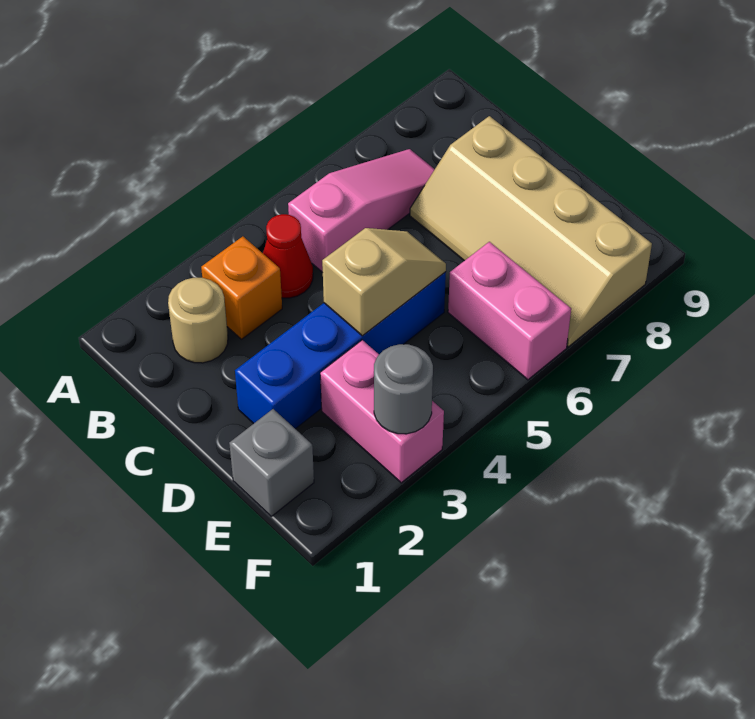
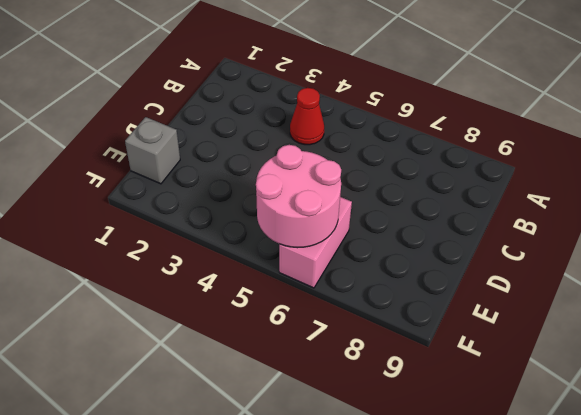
pink round brick E5:F6 level 2 -> none
none -> tan round brick B2 level 1
none -> orange brick B3 level 1

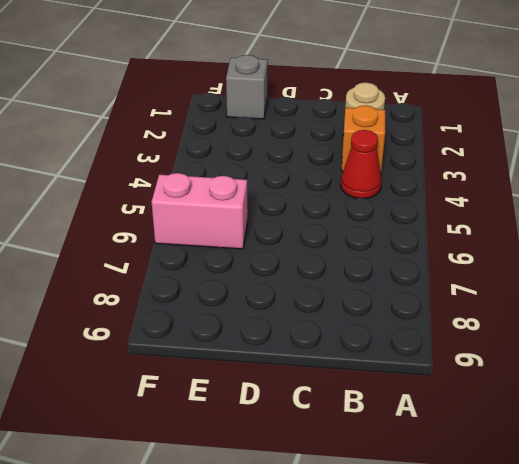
none -> pink slope B5:B7 level 1 top 5
none -> tan slope C7:F8 level 1 top 8

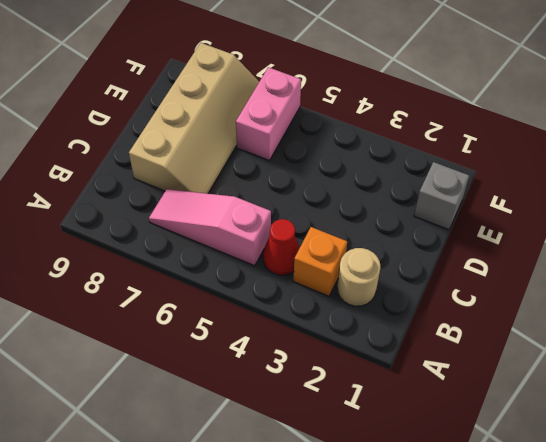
none -> blue brick D2:D5 level 1
none -> pink brick E3:F3 level 1

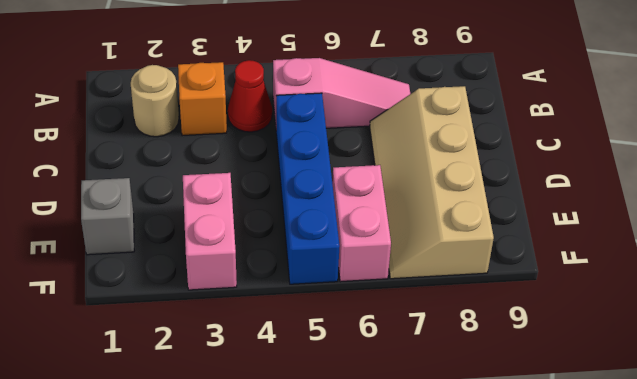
blue brick C5:F5 level 1 -> blue brick D2:D5 level 1
none -> tan slope D4:D5 level 2 top 4
none -> grey round brick F3 level 2

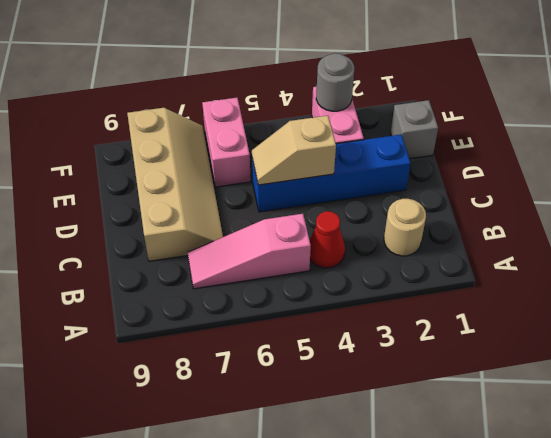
none -> orange brick B3 level 1

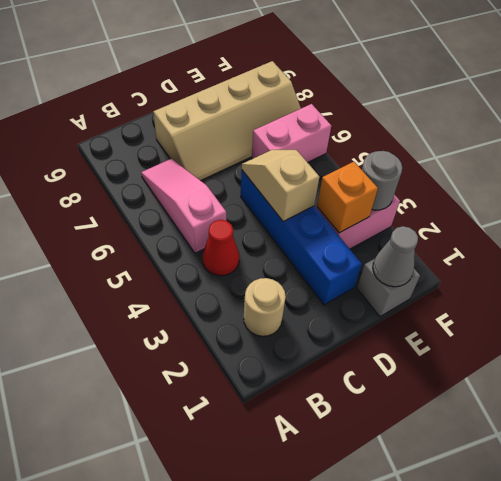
grey cone E1 level 2 -> none
orange brick E3 level 2 -> orange brick B3 level 1

